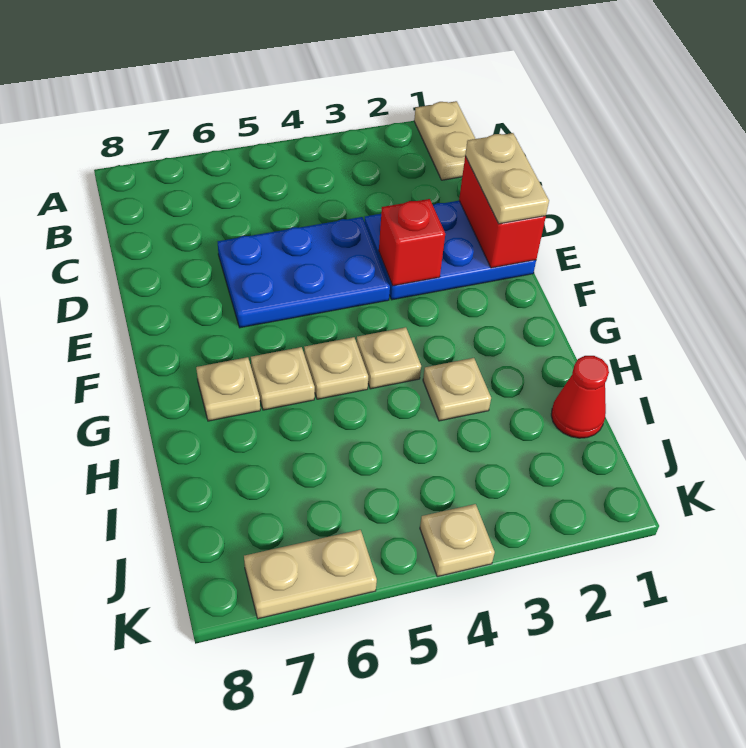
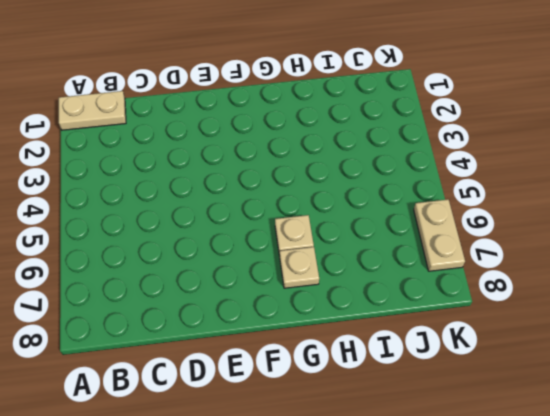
none -> blue plate D1:E3 level 1
none -> blue plate D4:E6 level 1
none -> tan plate G4 level 1

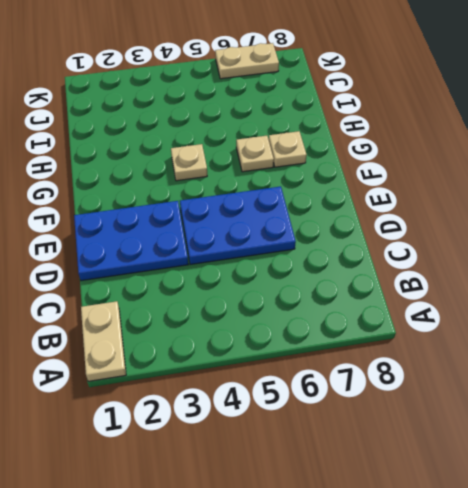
none -> tan plate G5 level 1
none -> tan plate H3 level 1
none -> red cone I1 level 1

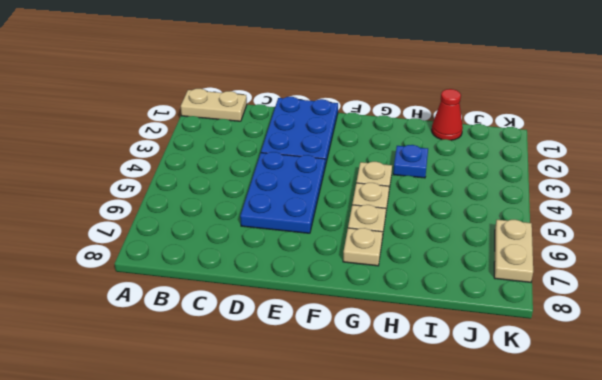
blue plate H3 level 1 -> tan plate H3 level 1
none -> tan plate K4 level 1
none -> red brick D1:E1 level 2
none -> red brick E3 level 2

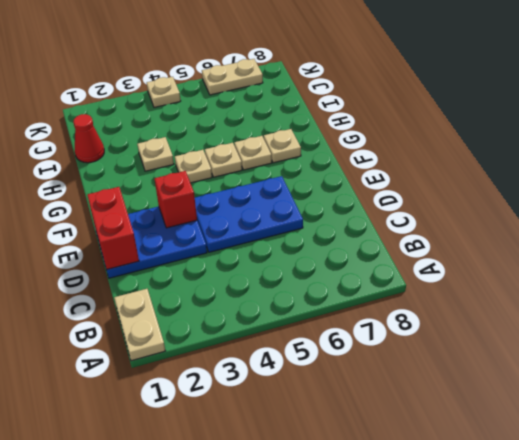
none -> tan plate D1:E1 level 3

